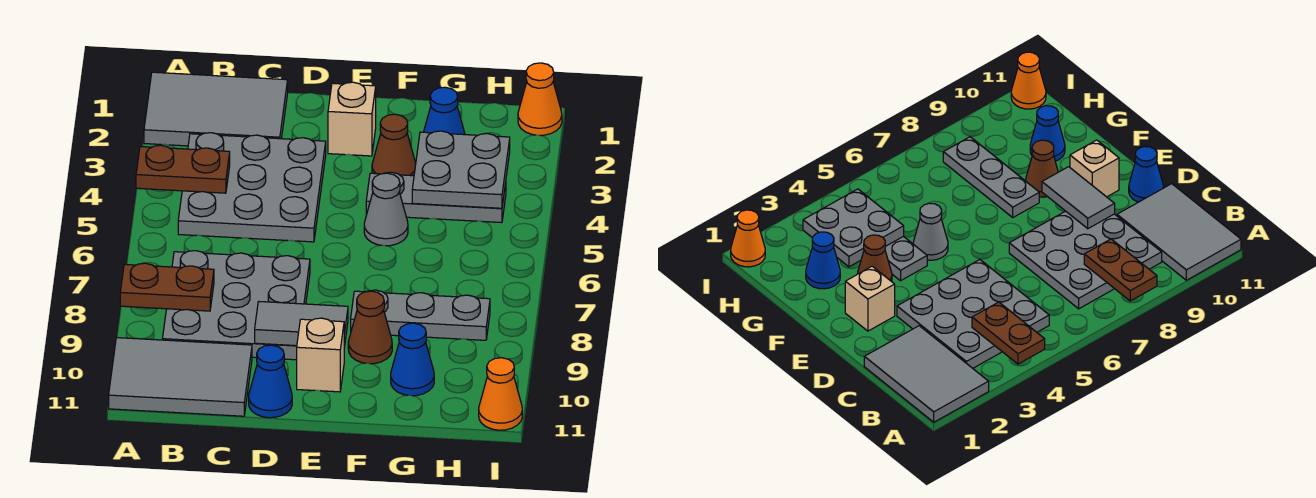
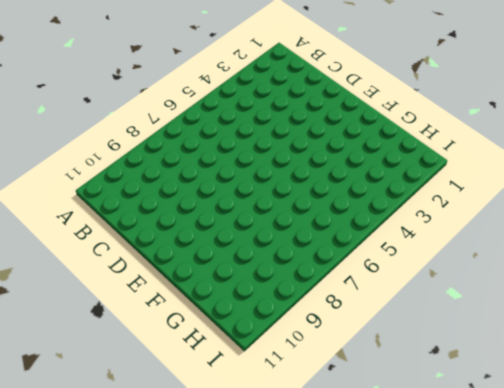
none -> grey tile A1:C2 level 1
none -> grey tile A10:C11 level 1
none -> grey plate B3:D5 level 1

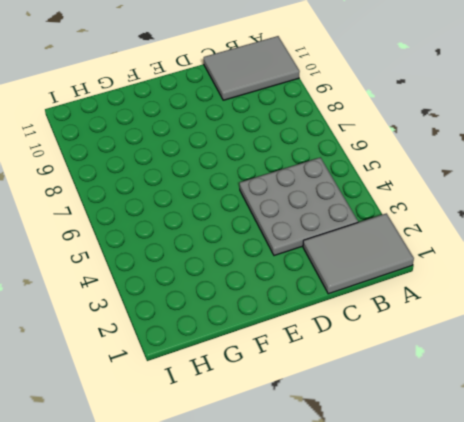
none -> grey plate B7:D9 level 1
none -> blue cone D11 level 1
none -> tan brick E2 level 1

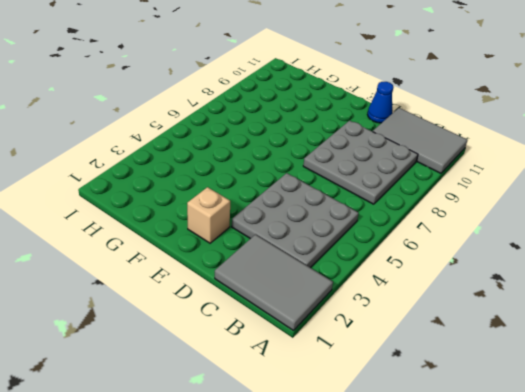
none -> tan brick E10 level 1
none -> brown cone F3 level 1
none -> grey plate F4:H4 level 1

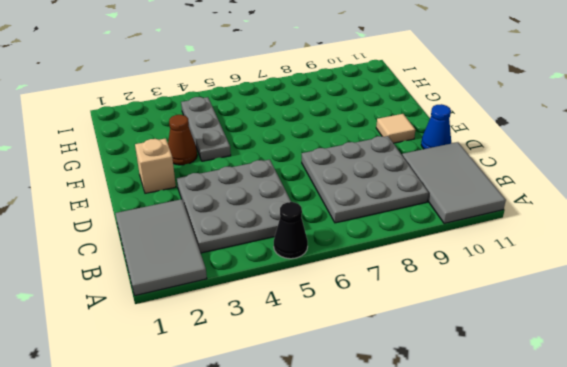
black cone A5 level 1 -> none
tan tile E10 level 1 -> tan brick E10 level 1
none -> grey cone F5 level 1
none -> grey plate F8:H8 level 1
none -> brown cone F9 level 1

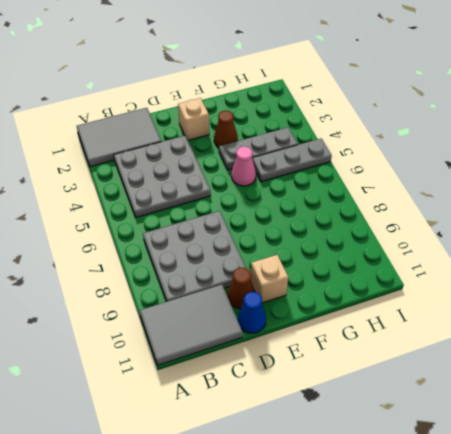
brown cone D10 level 1 -> brown cone F9 level 1
pink cone F5 level 1 -> grey cone F5 level 1
grey plate G5:I5 level 1 -> grey plate F8:H8 level 1
none -> blue cone G2 level 1
none -> blue cone G10 level 1
none -> orange cone I1 level 1

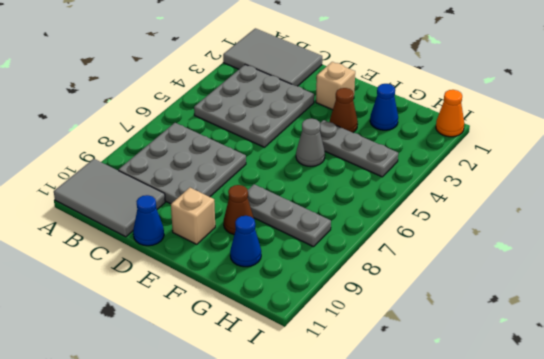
none -> orange cone I11 level 1
none -> brown plate A4:B4 level 2
none -> brown plate A8:B8 level 2

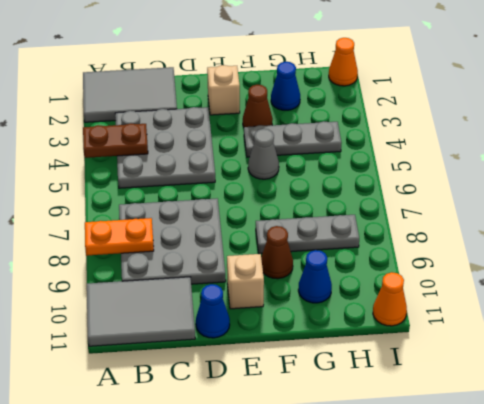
orange plate A8:B8 level 2 -> brown plate A8:B8 level 2
none -> grey tile D9:E9 level 2
none -> grey plate G3:H4 level 2

